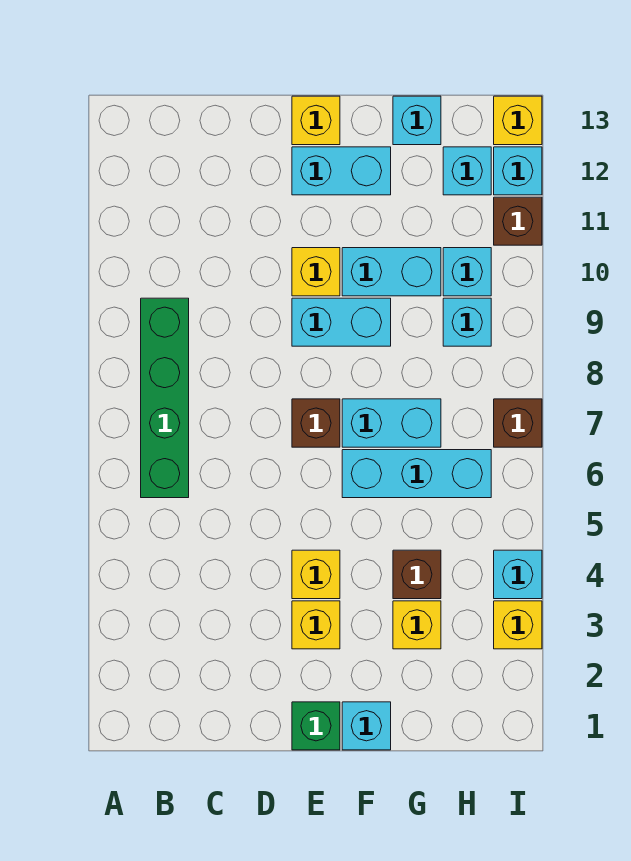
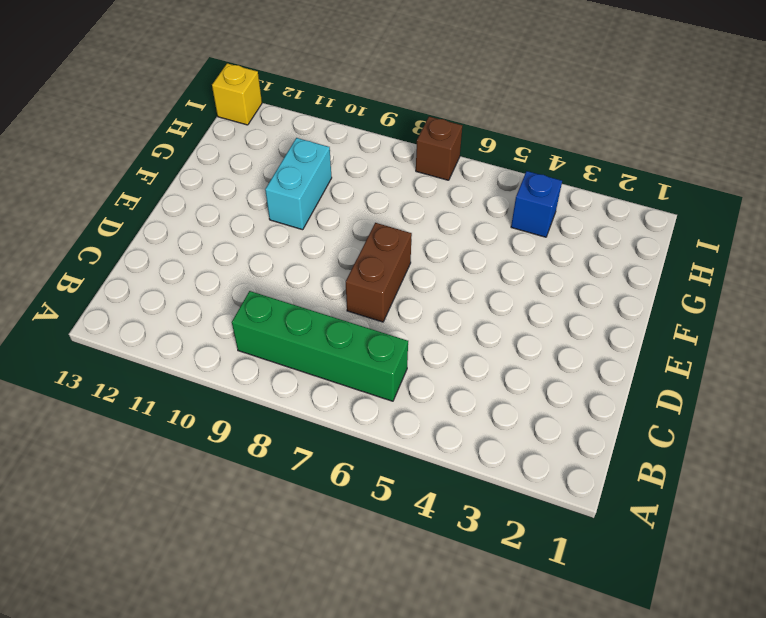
brown brick D7:E7 level 1 -> brown brick E7 level 1
blue brick H4 level 1 -> none
none -> green brick E1 level 1
none -> yellow brick E3 level 1
none -> yellow brick E4 level 1

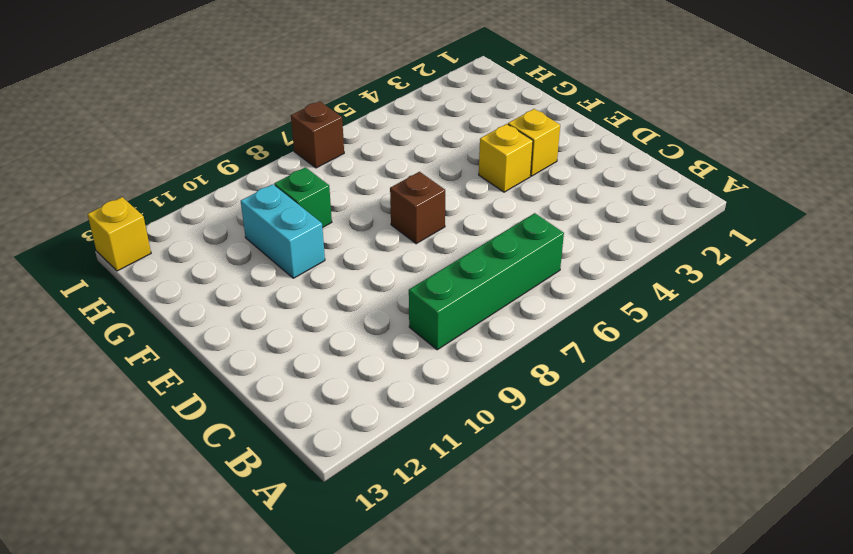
green brick G9 level 1 -> green brick E1 level 1
none -> cyan brick E9:F9 level 1
none -> yellow brick E10 level 1
none -> cyan brick E12:F12 level 1

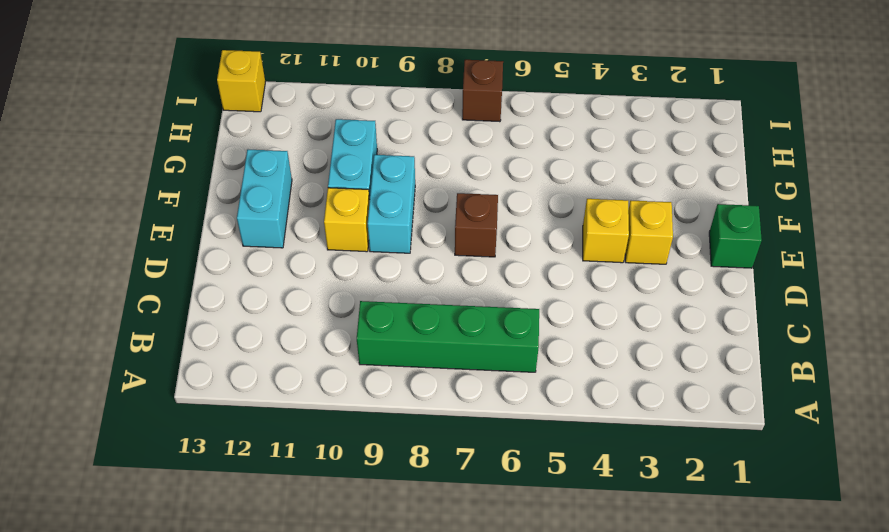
none -> yellow brick E13 level 1
none -> cyan brick F1 level 1
none -> cyan brick F6:H6 level 1

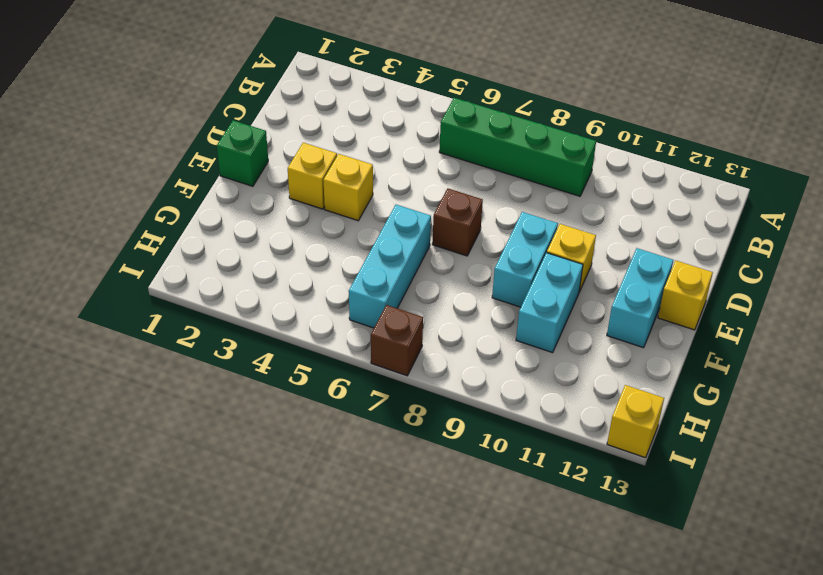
none -> cyan brick F1 level 1
none -> cyan brick F7:G7 level 1
none -> yellow brick G3 level 1

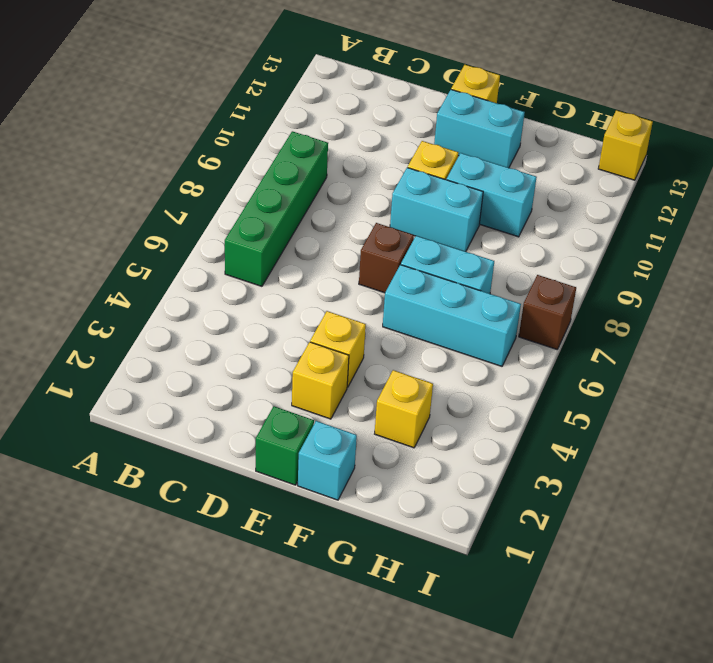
none -> brown brick G4 level 1
none -> cyan brick G13 level 1
none -> cyan brick H9 level 1

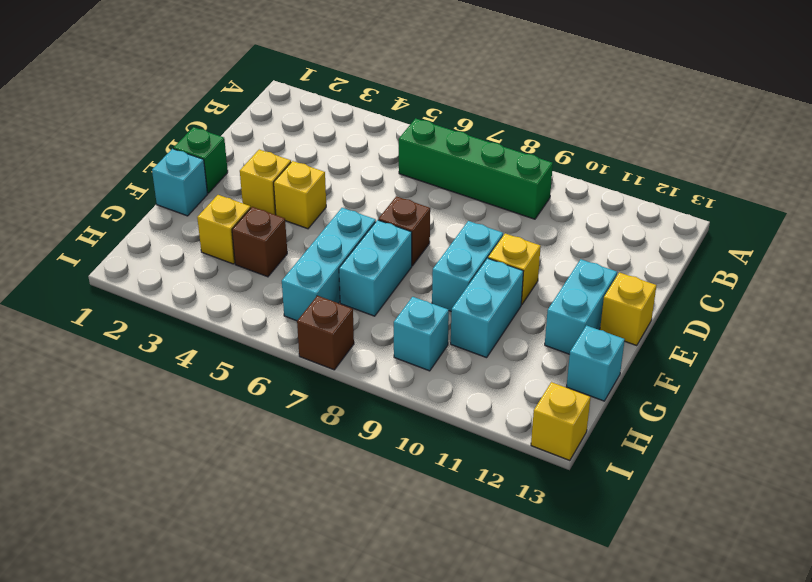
none -> cyan brick H10 level 1
none -> cyan brick H12 level 1
none -> yellow brick I3 level 1

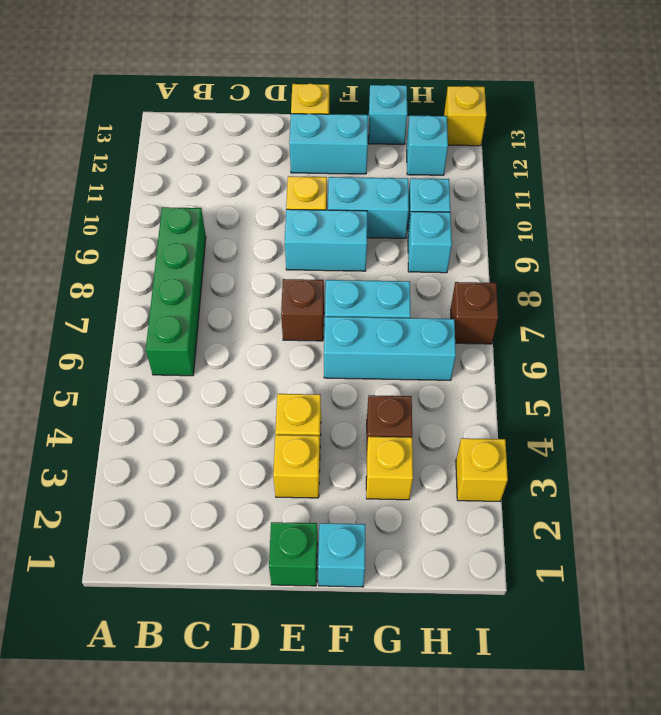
none -> cyan brick I4 level 1
none -> brown brick I11 level 1
none -> cyan brick I12 level 1

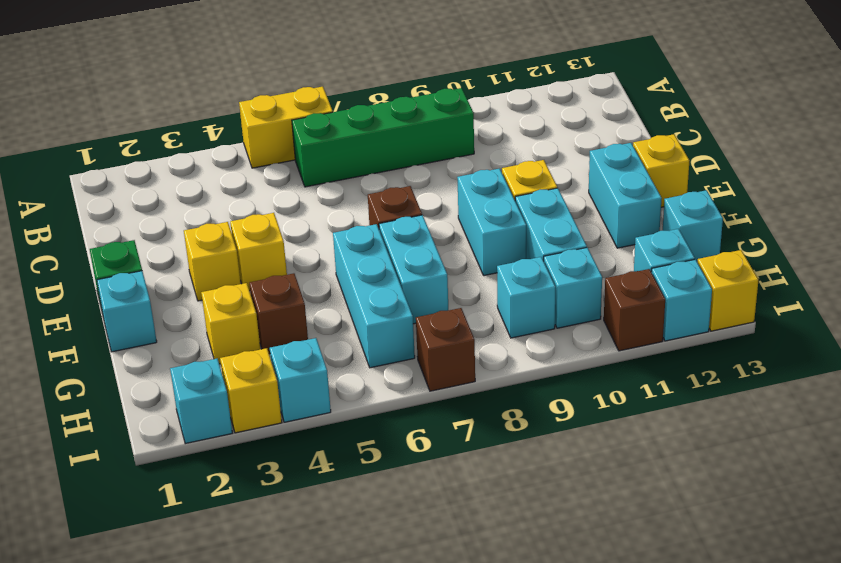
yellow brick A5:A6 level 1 -> none
cyan brick I2 level 1 -> none

